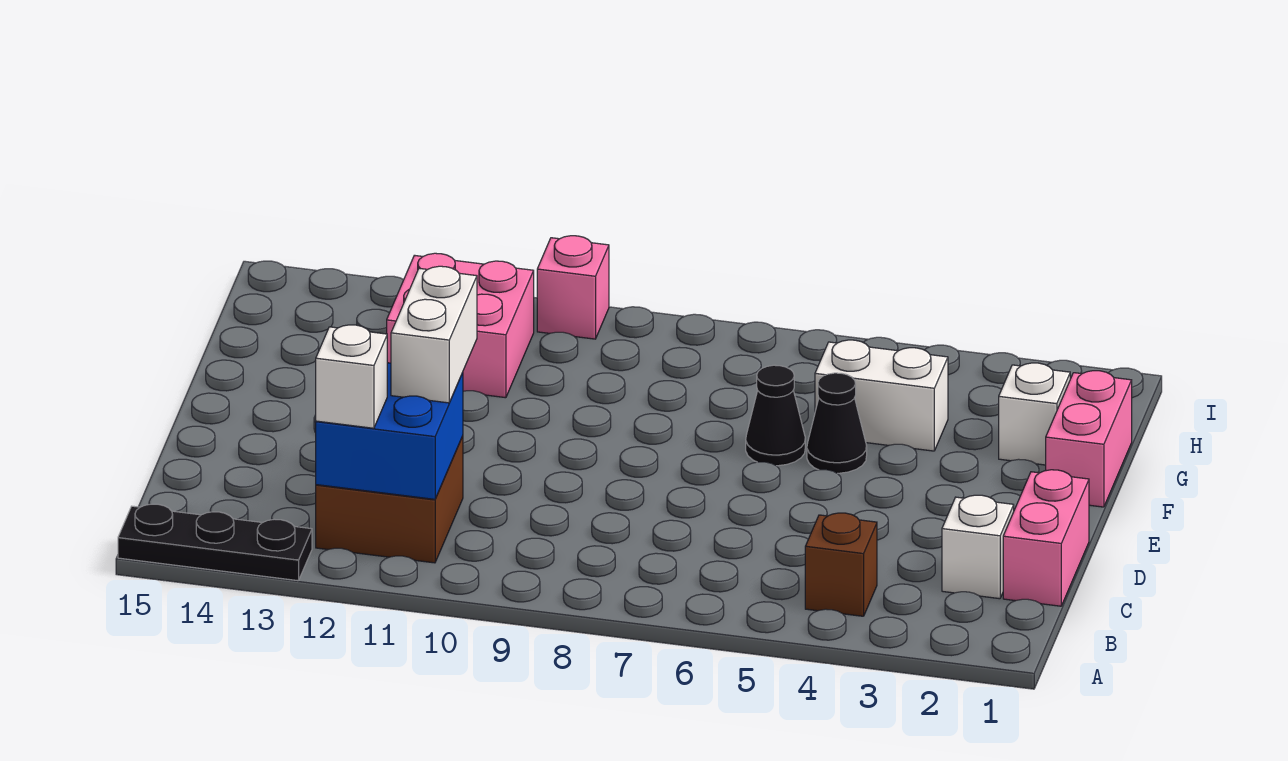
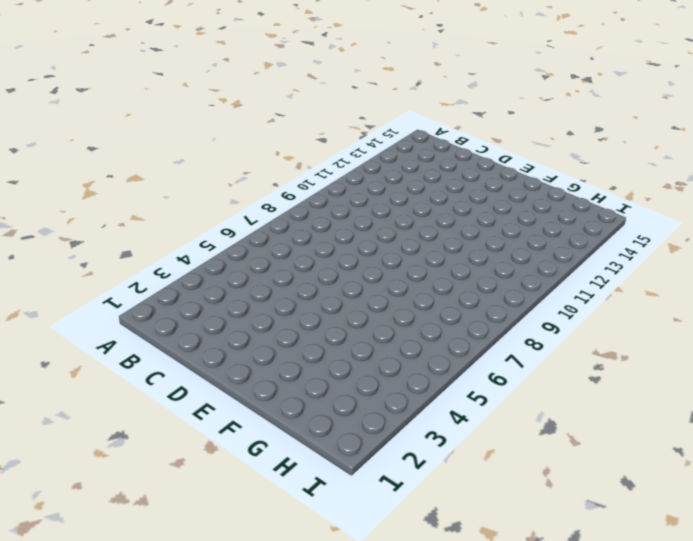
none -> black plate A13:A15 level 1
none -> brown brick B4 level 1
none -> brown brick B11:C12 level 1

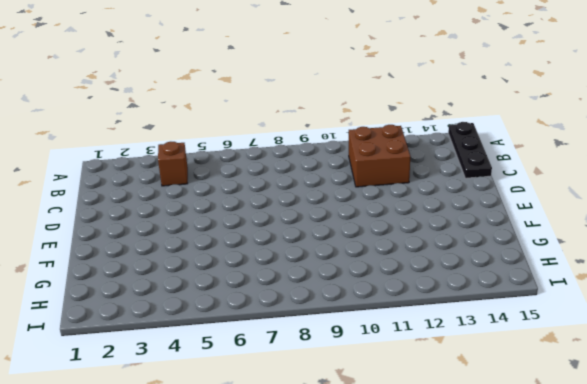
black plate A15:C15 level 1 -> black plate A13:A15 level 1
none -> pink brick C1:D1 level 1
none -> white brick C2 level 1
none -> pink brick F1:G1 level 1

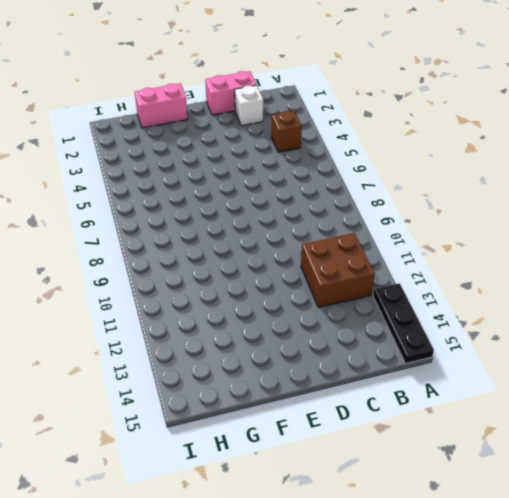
none -> black cone F5 level 1
none -> black cone F6 level 1
none -> white brick G2 level 1

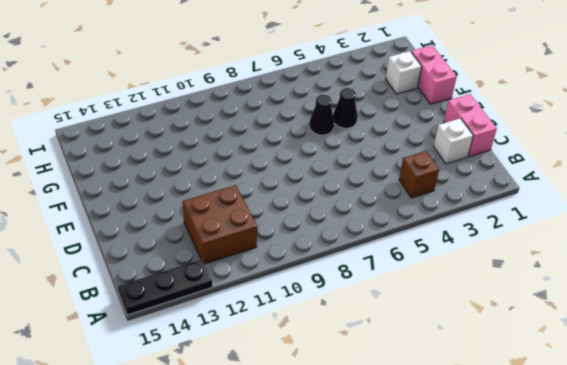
none -> white brick G4:G5 level 1
none -> pink brick G11:H12 level 1
none -> pink brick I10 level 1

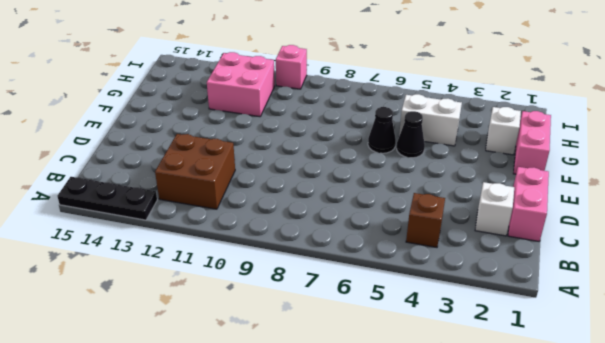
none -> blue brick B11:C12 level 2
none -> white brick B12 level 3
none -> white brick C11:D11 level 3

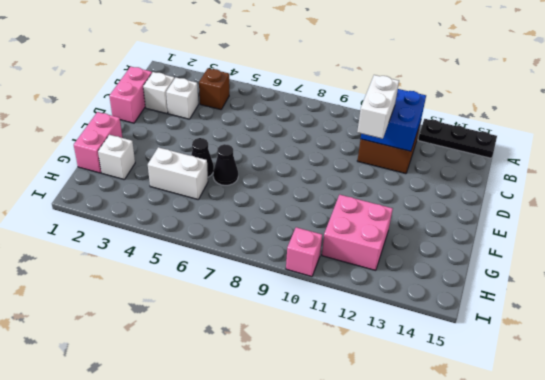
white brick C3 level 1 -> white brick B12 level 3

